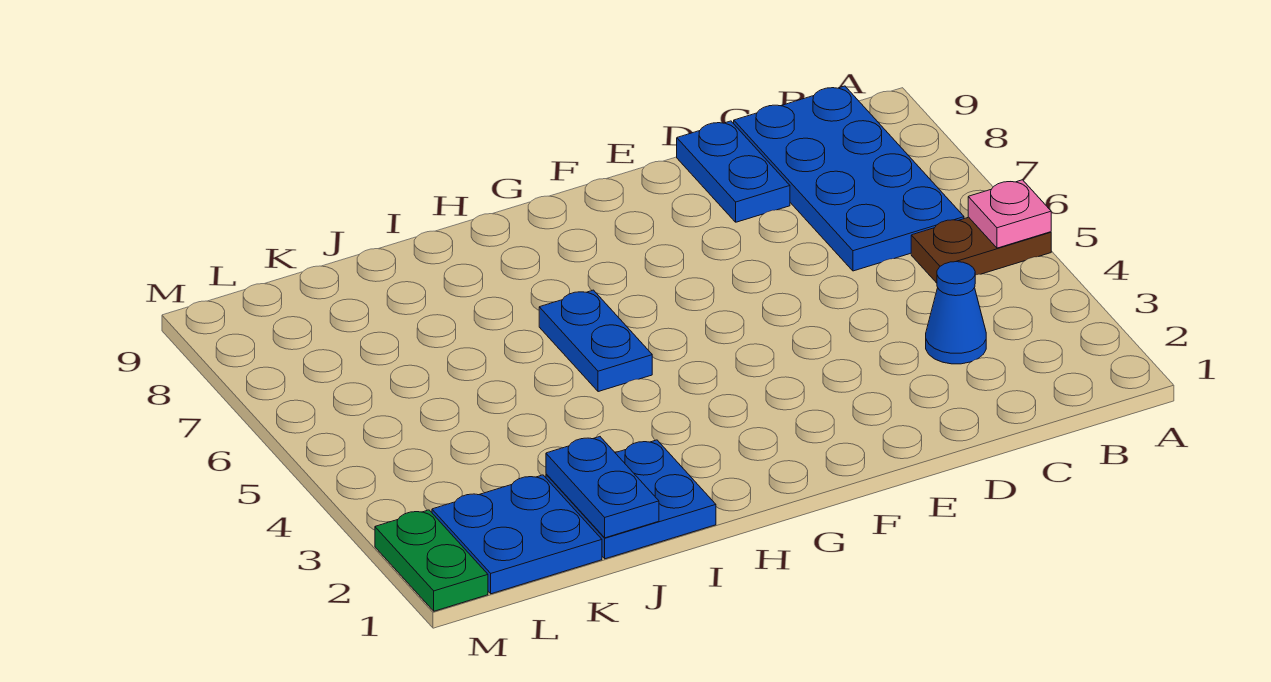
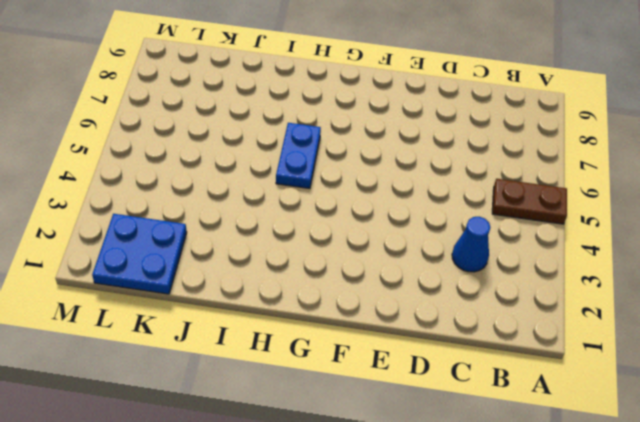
none -> blue plate B6:C9 level 1
none -> blue plate D8:D9 level 1

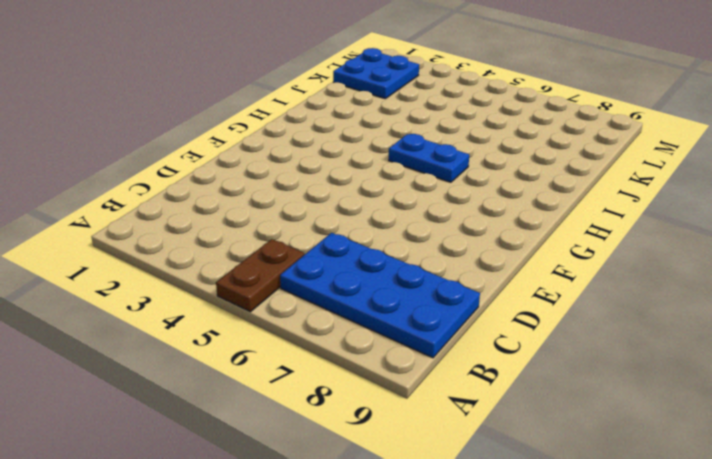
none -> blue cone C3 level 1
none -> blue plate D8:D9 level 1

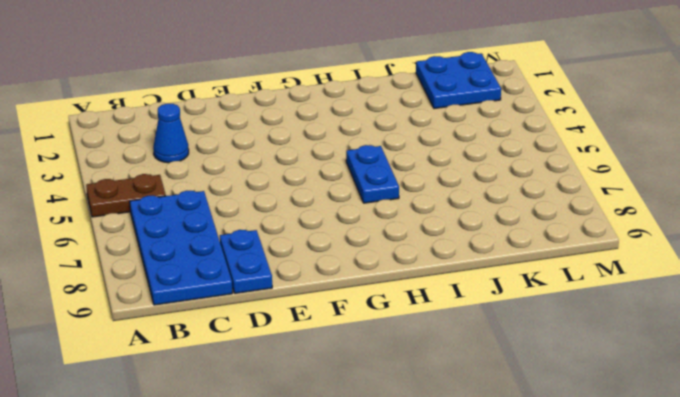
none -> blue plate I1:J2 level 1
none -> green plate M1:M2 level 1

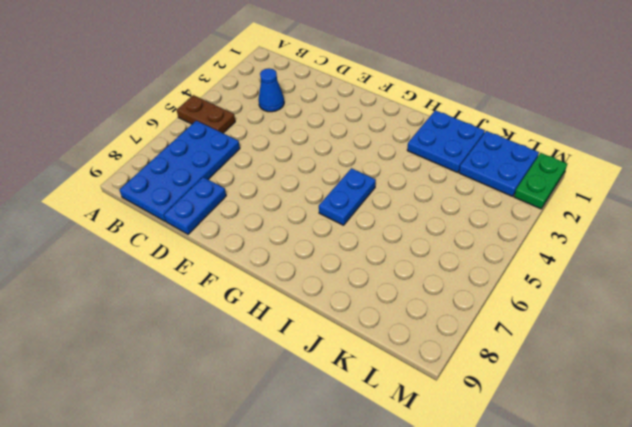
none -> pink plate A5 level 2
none -> blue plate J1:J2 level 2

